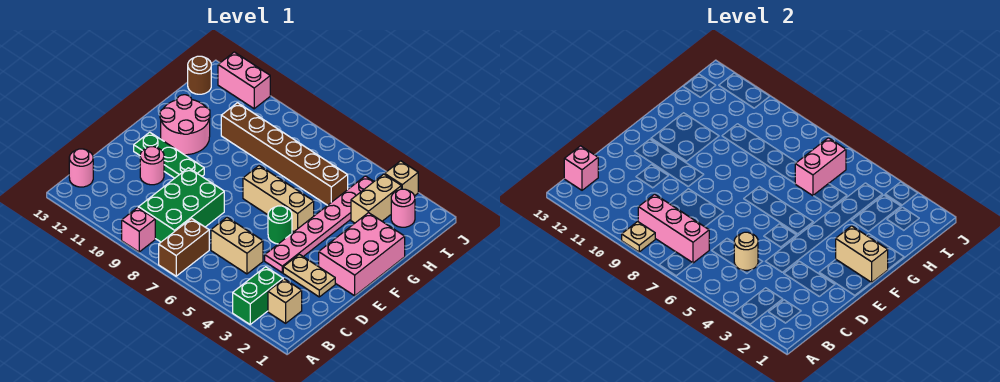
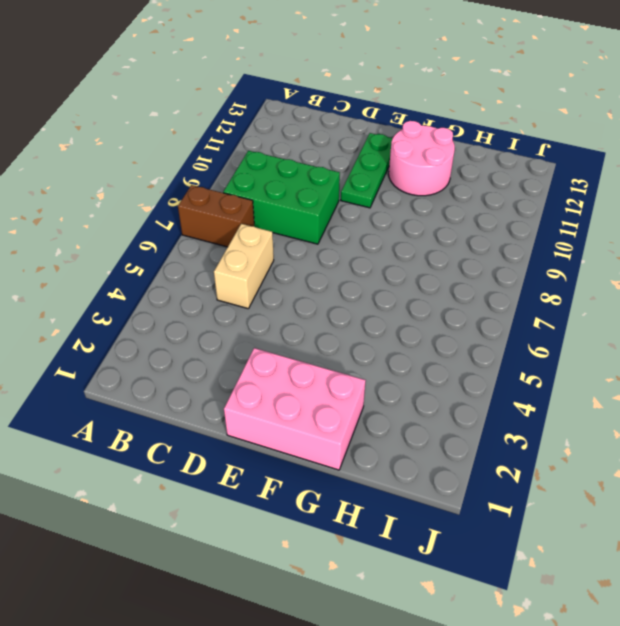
none -> green brick A3:B3 level 1
none -> pink brick A9 level 1
none -> tan brick B2 level 1

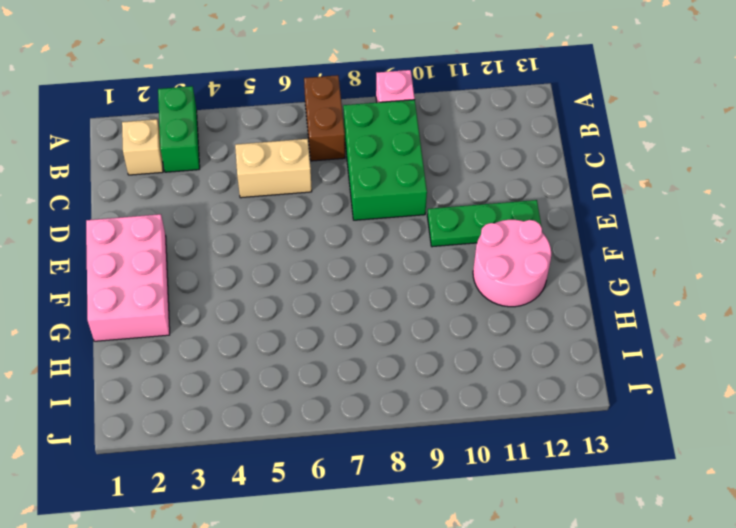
none -> pink round brick B13 level 1
none -> tan plate D2:D3 level 1
none -> pink plate D4:I4 level 1

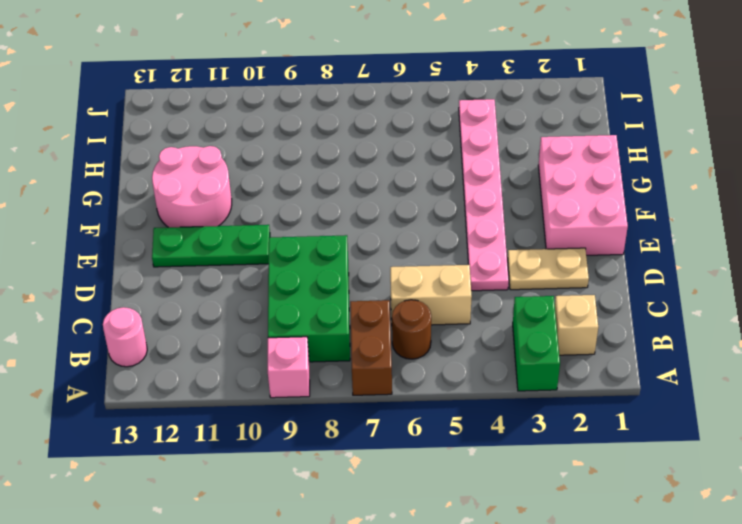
brown round brick B6 level 1 -> brown round brick I13 level 1
none -> pink round brick D11 level 1
none -> green round brick E5 level 1
none -> tan brick F5:F7 level 1

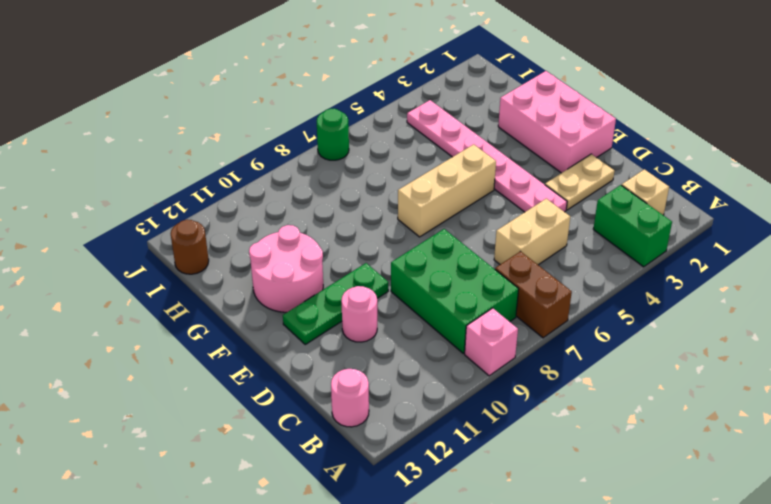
green round brick J7 level 1 -> green round brick E5 level 1
none -> tan brick H3:I3 level 1
none -> brown brick H5:H10 level 1
none -> pink round brick I2 level 1

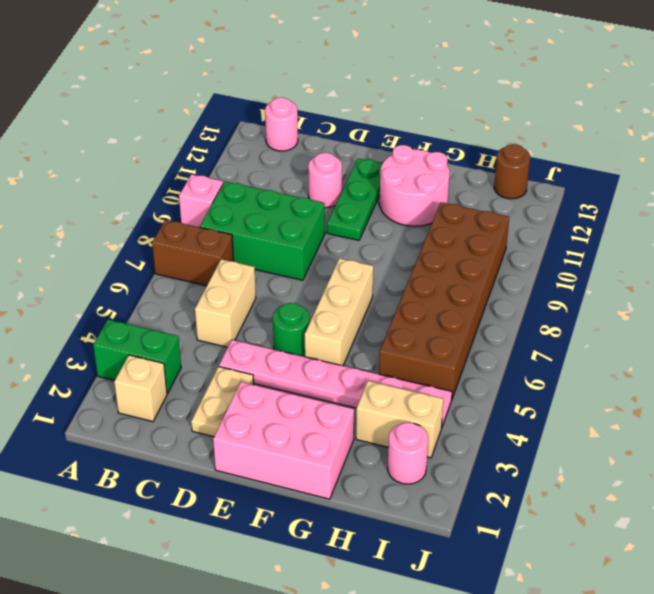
brown brick H5:I10 level 1 -> brown brick H5:H10 level 1
none -> tan brick J3 level 1
none -> pink brick J11:J12 level 1
none -> tan plate A9 level 2

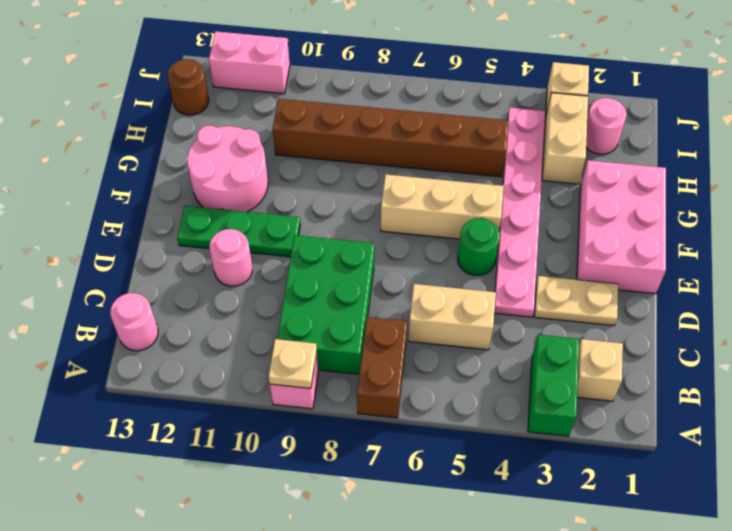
none -> pink brick B7:B9 level 2
none -> pink brick B13 level 2
none -> tan round brick C5 level 2

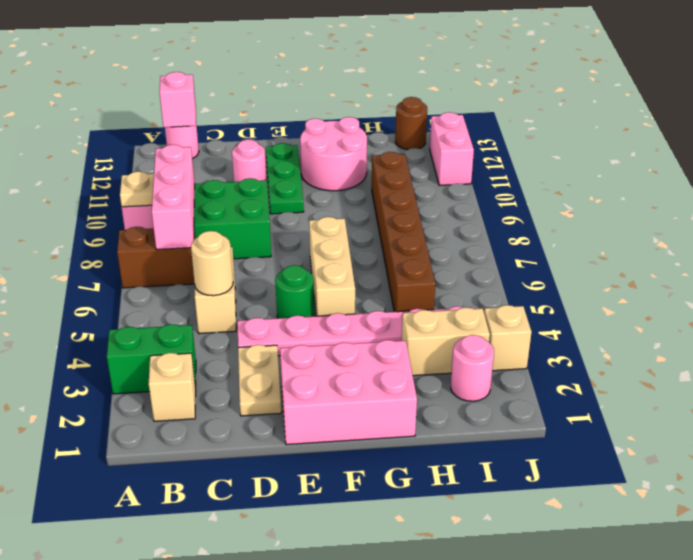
none -> tan brick F1:F2 level 2
none -> pink brick H6:I6 level 2

